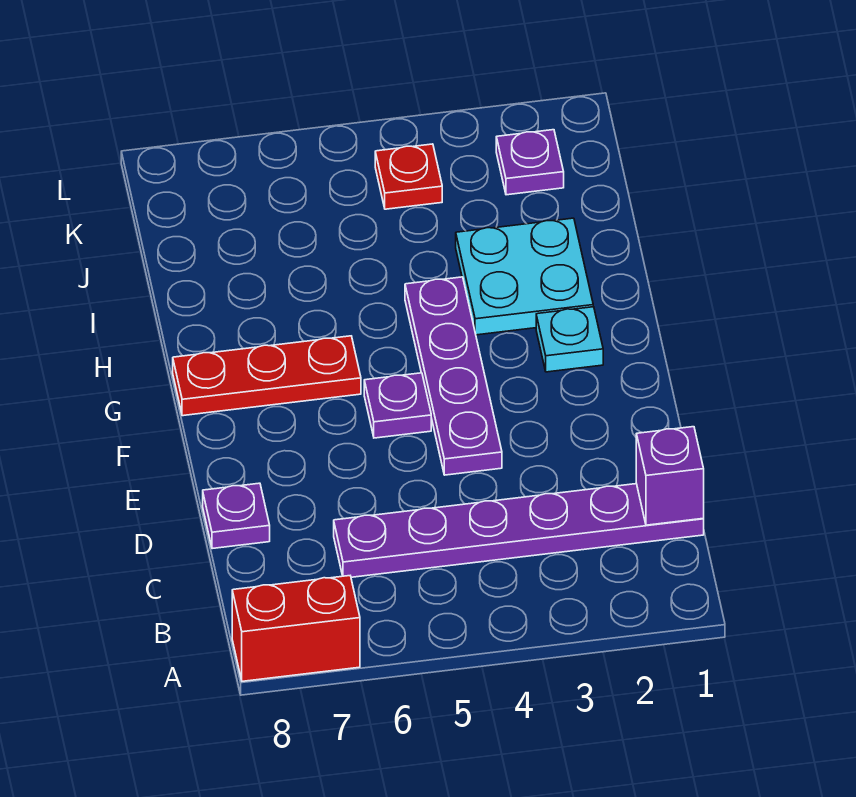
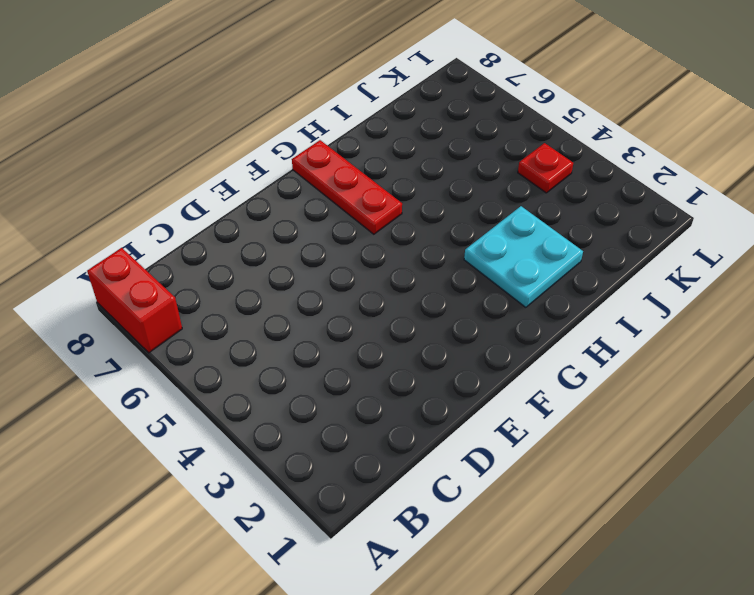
none -> purple plate C1:C6 level 1
none -> purple plate D8 level 1

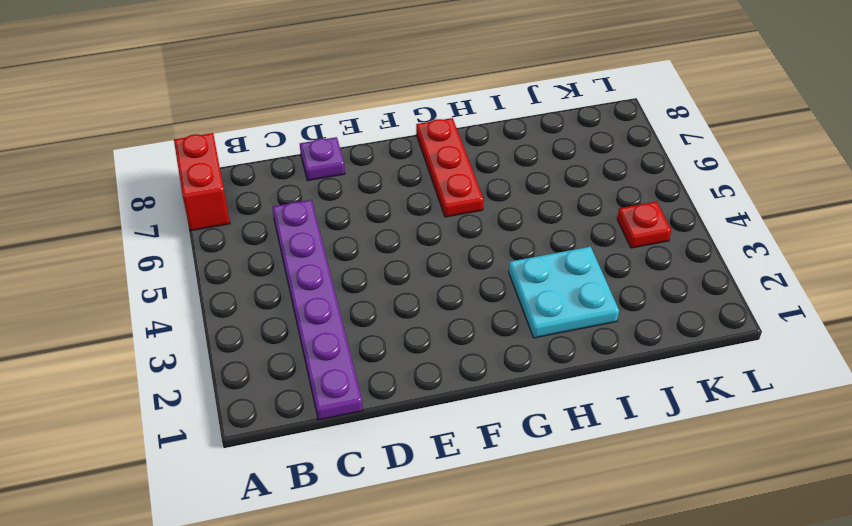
none -> purple plate E4:H4 level 1
none -> purple plate F5 level 1

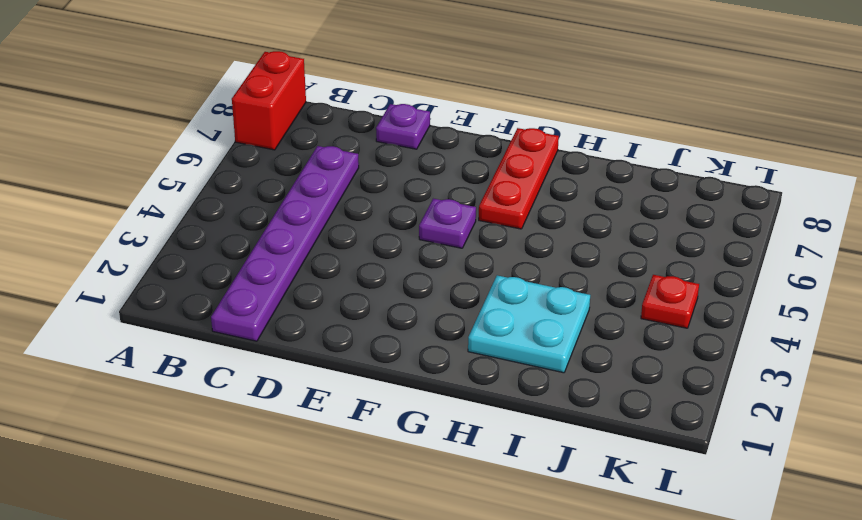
none -> purple plate E4:H4 level 1
none -> cyan plate G2 level 1

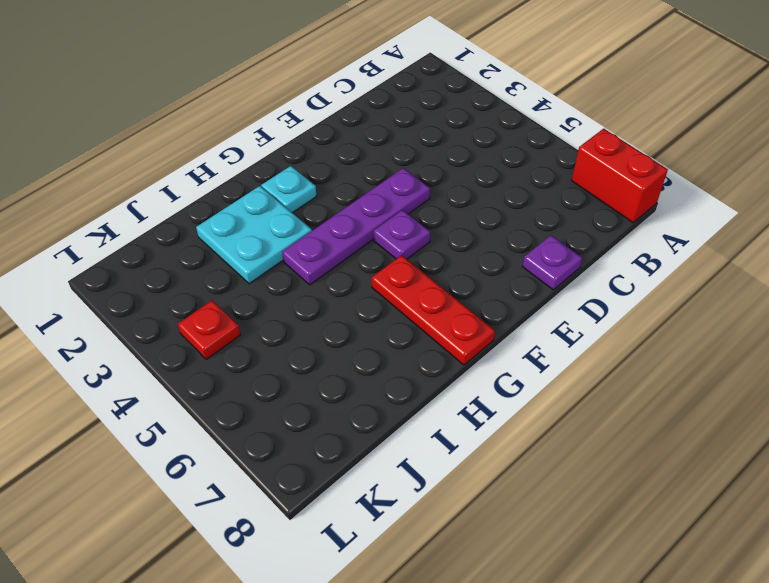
none -> purple plate C1:C6 level 1
none -> purple plate K2 level 1

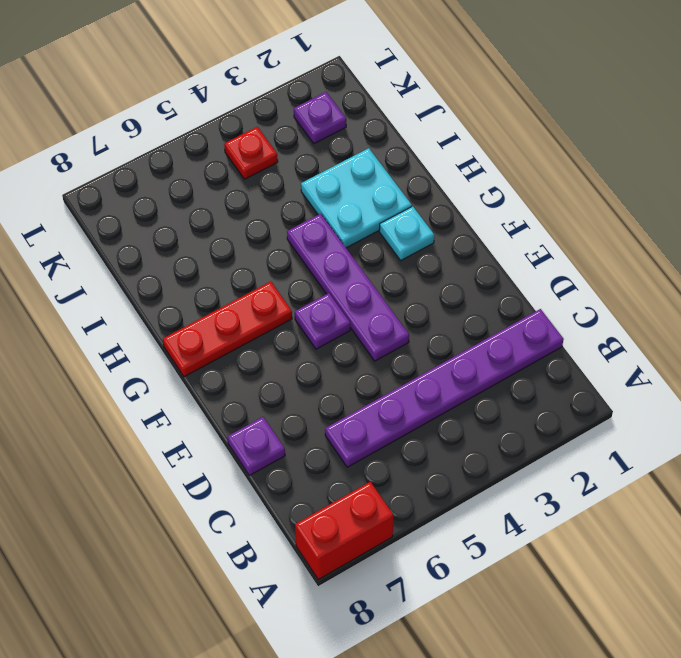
none -> purple brick C1 level 2

